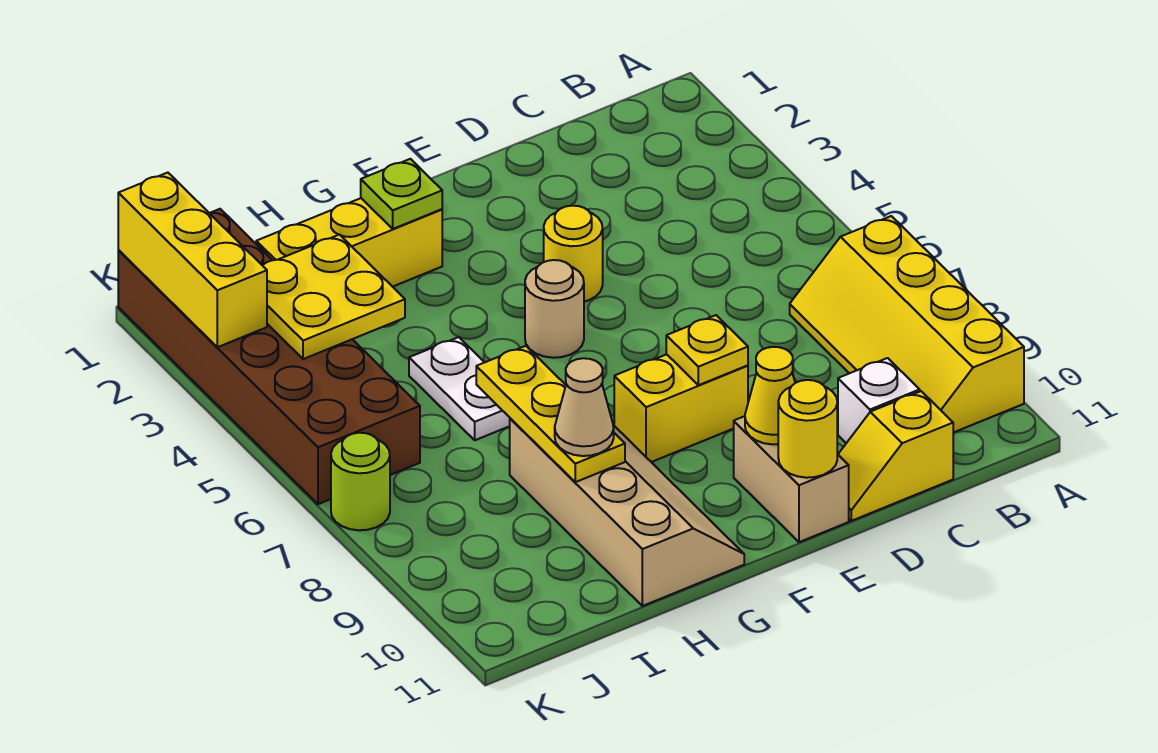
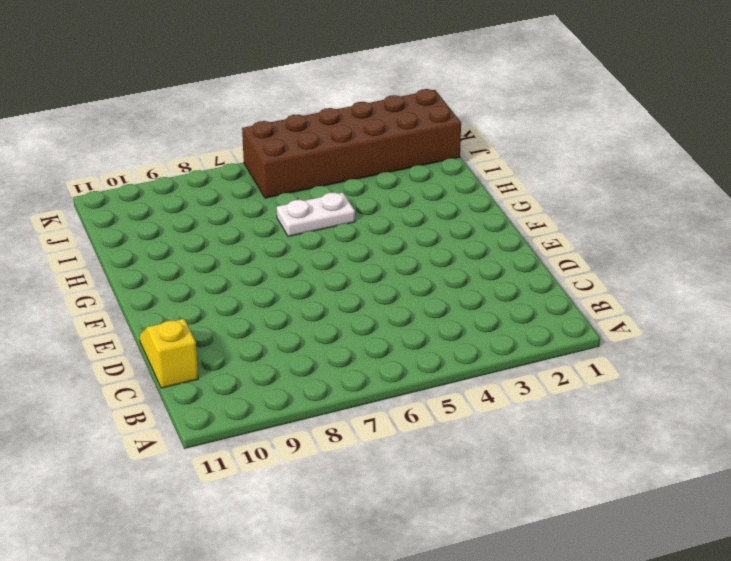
none -> yellow slope A7:B10 level 1 top A
none -> white brick C10 level 1
none -> yellow round brick E4 level 1

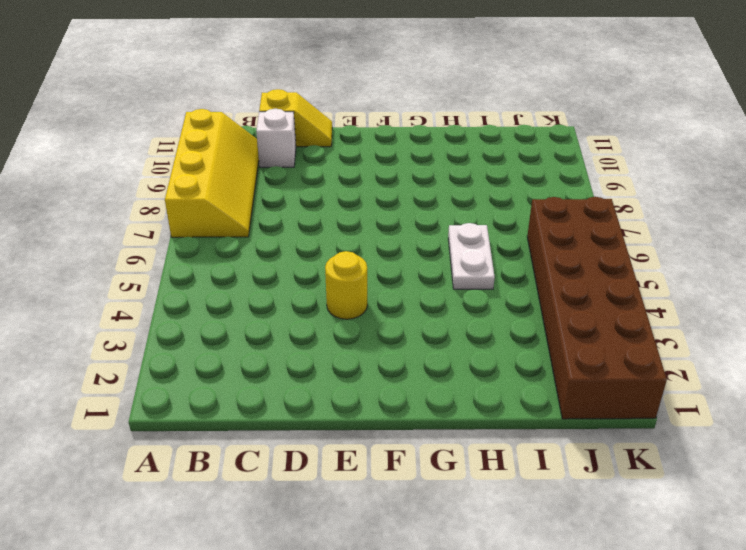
none -> yellow brick E8:F8 level 1
none -> tan brick E10:E11 level 1
none -> tan round brick F5 level 1

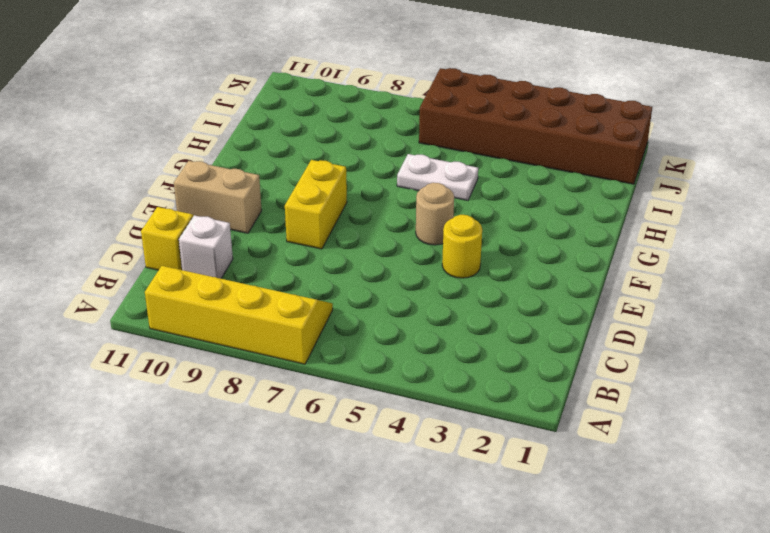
none -> yellow brick G2:I2 level 1
none -> tan slope G8:H11 level 1 top H
none -> lime round brick K7 level 1

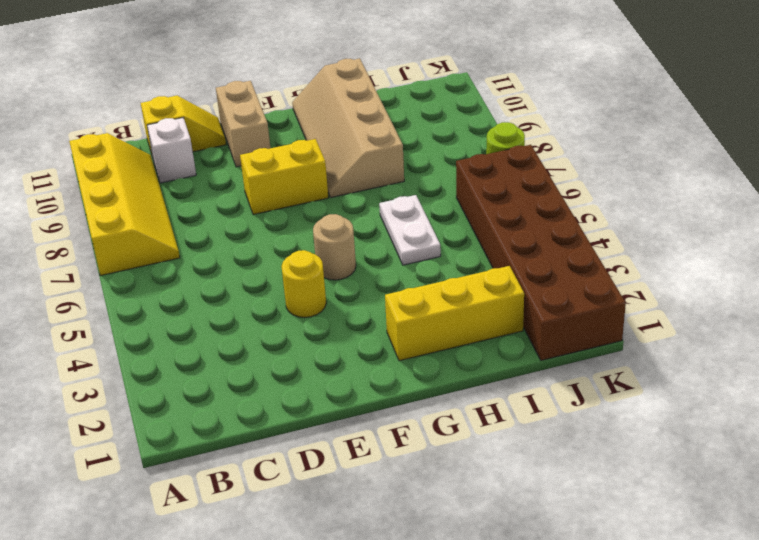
none -> yellow plate E8 level 2
none -> yellow cone E10 level 2
none -> yellow round brick E11 level 2

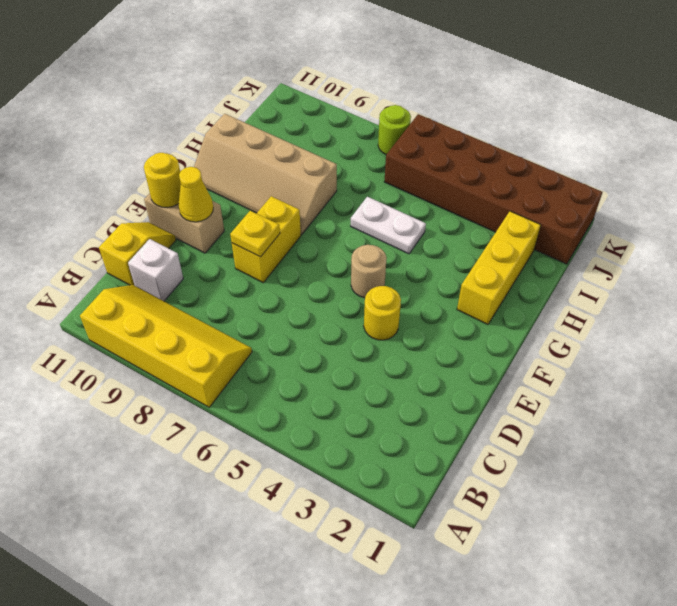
none -> lime plate G2 level 2
none -> yellow plate H7:H9 level 2
none -> yellow plate I3:J4 level 2

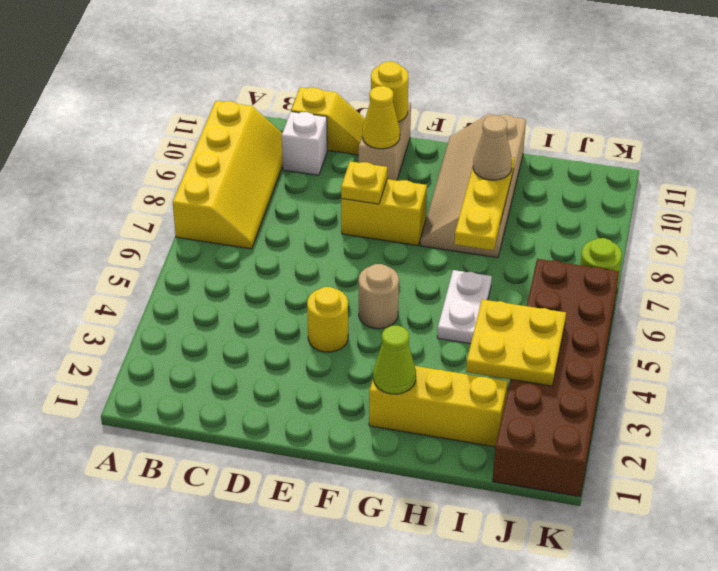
lime cone G2 level 2 -> lime plate G2 level 2
none -> yellow brick K1:K3 level 2

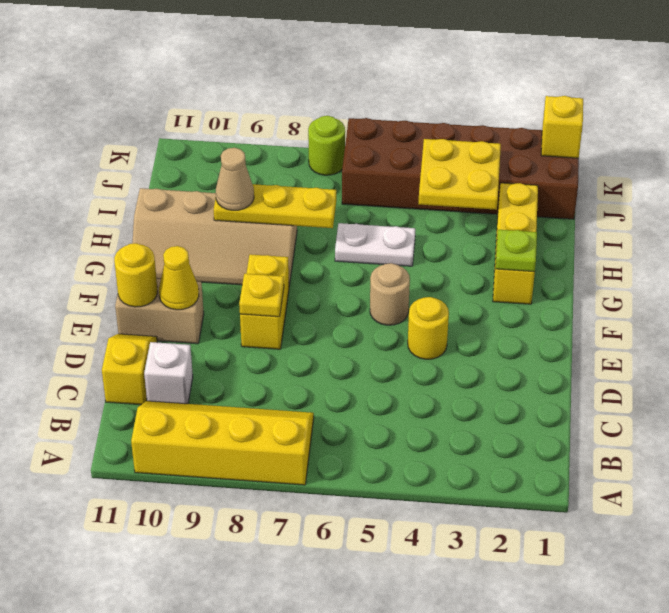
yellow brick K1 level 2 -> yellow brick K1:K3 level 2

